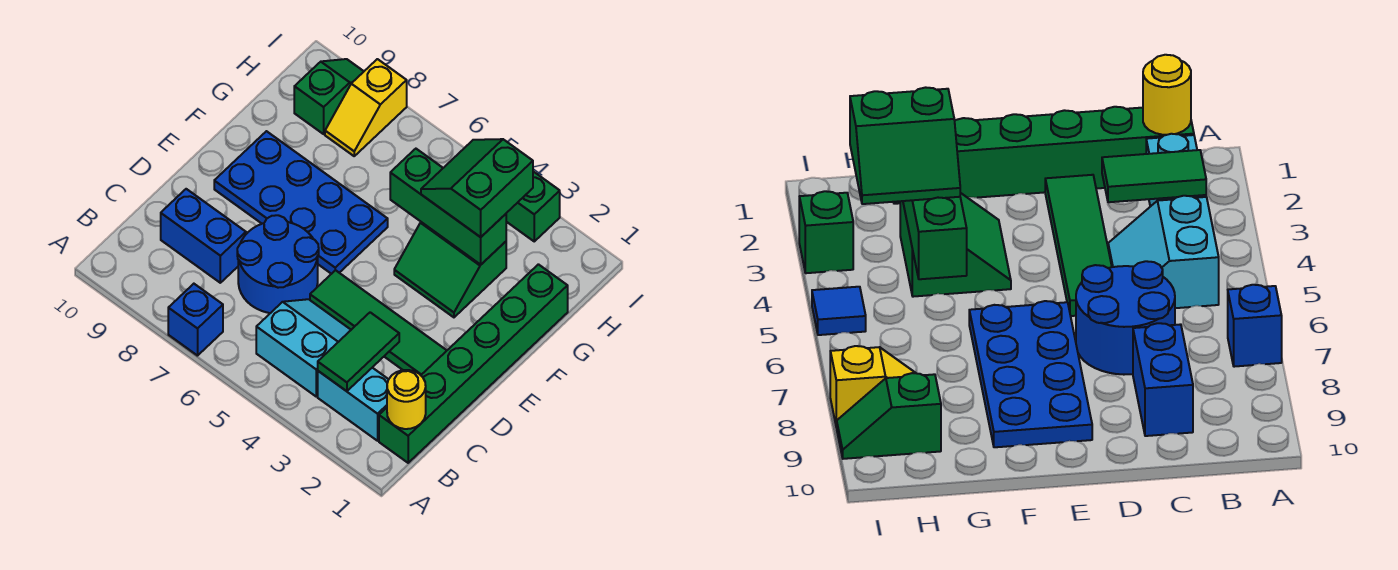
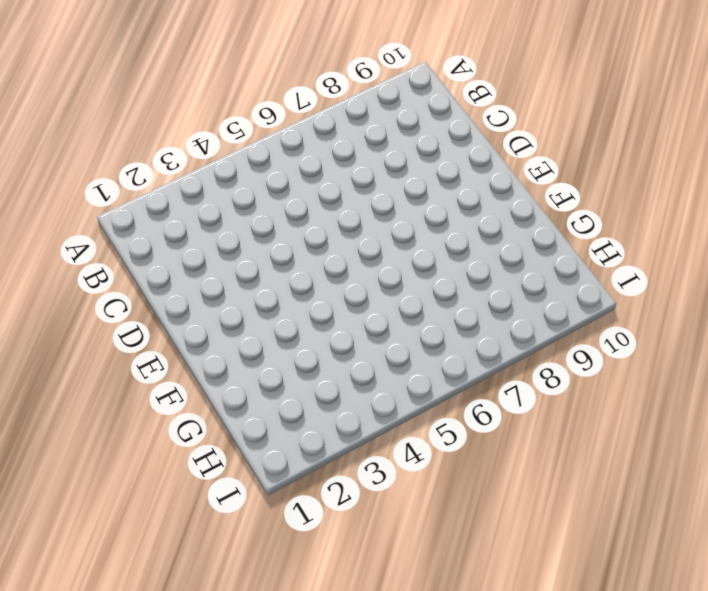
none -> blue brick A7 level 1
none -> green brick B1:G1 level 1
none -> cyan brick B2:B3 level 1

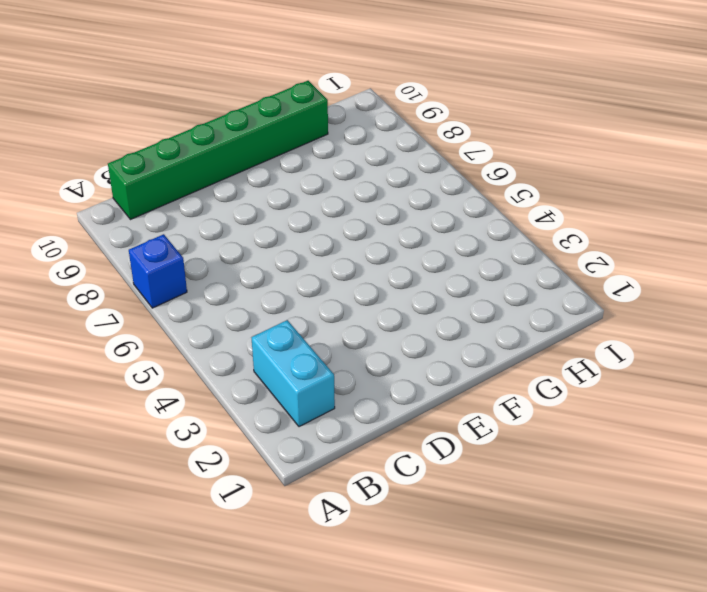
green brick B10:G10 level 1 -> green brick B1:G1 level 1
none -> cyan slope B4:C5 level 1 top B
none -> blue round brick C6:D7 level 1
none -> blue brick C8:C9 level 1

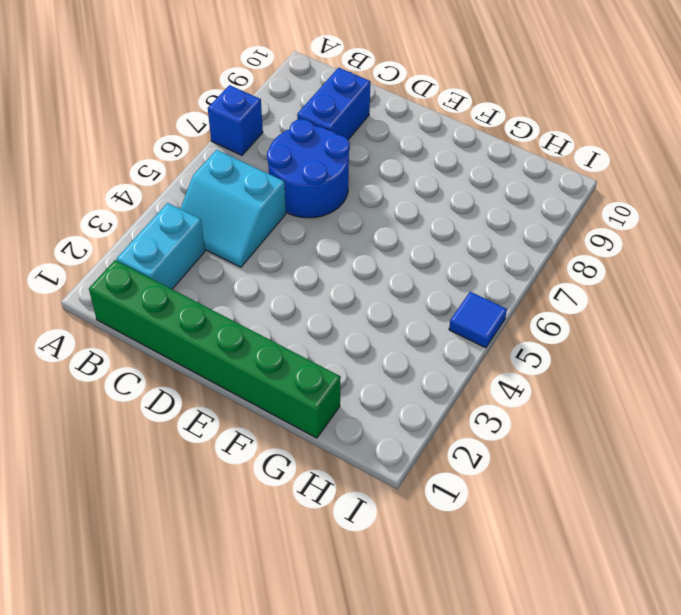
cyan slope B4:C5 level 1 top 5 -> cyan slope B4:C5 level 1 top B
none -> green tile D2:D5 level 1
none -> blue plate E6:F9 level 1
none -> green slope F3:G4 level 1 top G

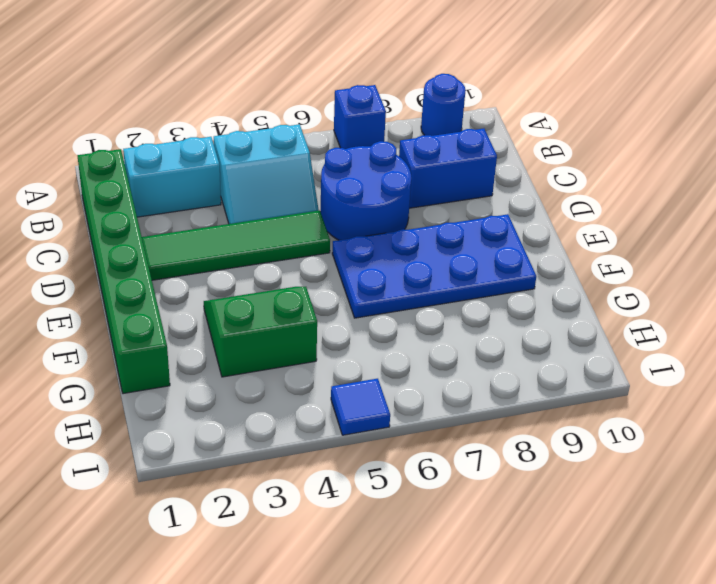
blue round brick A9 level 1 -> none
none -> yellow slope H8:I8 level 1 top I
none -> green slope H9:I9 level 1 top H
none -> green brick I3 level 1

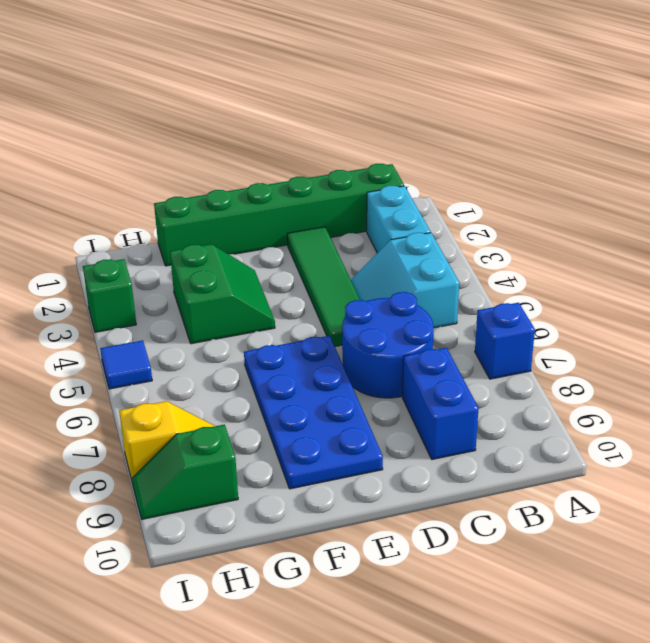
none -> yellow round brick B1 level 2
none -> green tile B3:C3 level 2
none -> green brick G3:G5 level 2

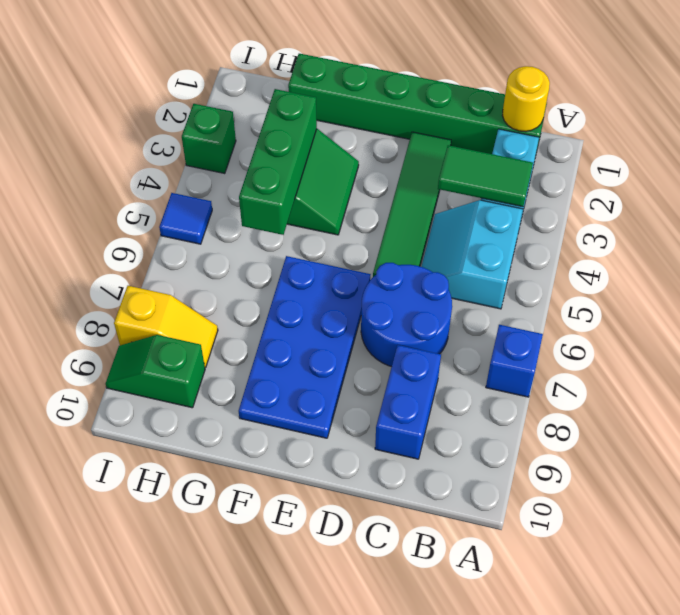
none -> green slope G3:H4 level 3 top 3

